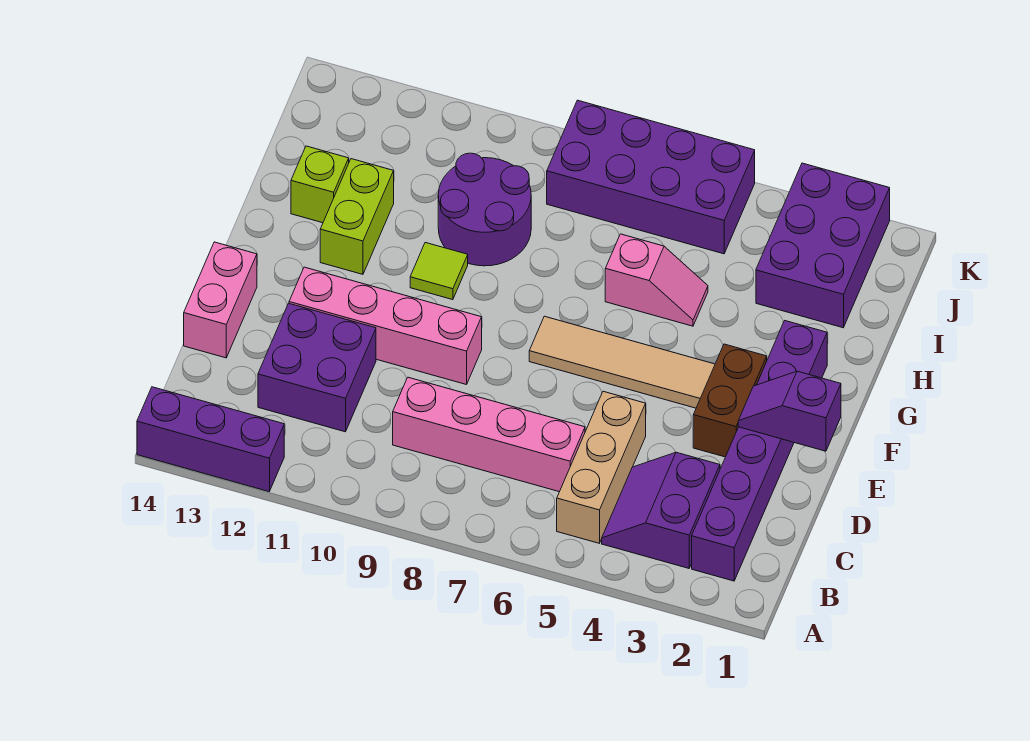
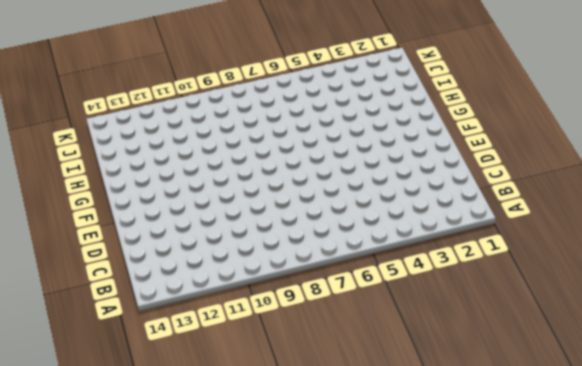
none -> purple brick A12:A14 level 1
none -> purple brick B2:G2 level 1
none -> purple slope B3:C4 level 1 top 3

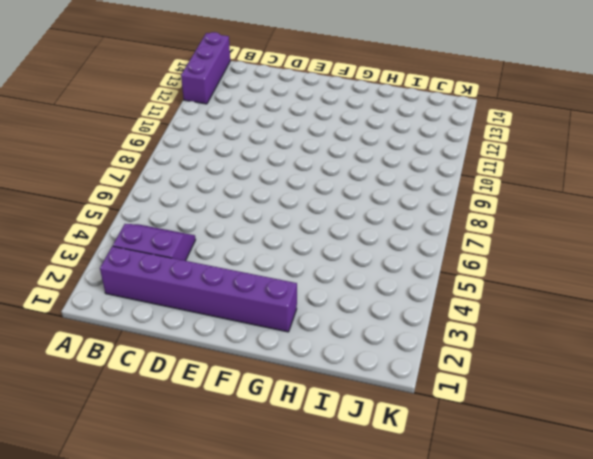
none -> tan brick B5:D5 level 1
none -> pink brick C6:C9 level 1
none -> purple brick C11:D12 level 1

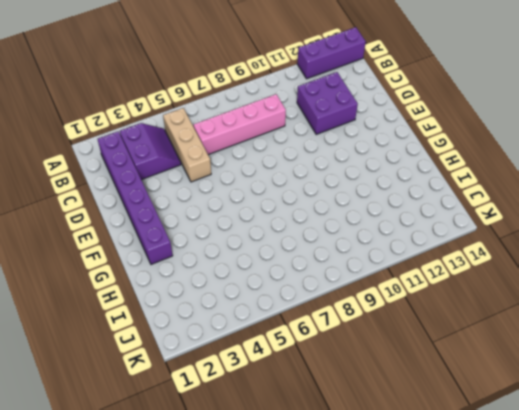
none -> pink brick D14:E14 level 1
none -> brown brick E3:F3 level 1
none -> pink brick E9:E12 level 1

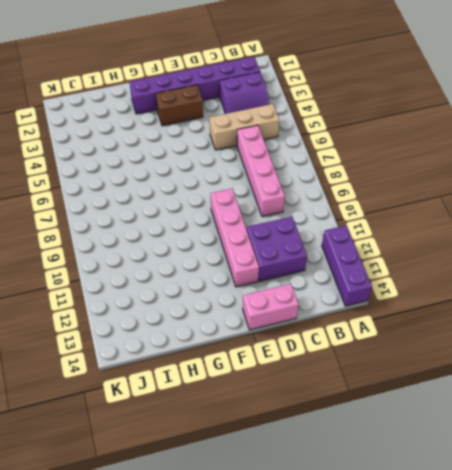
none -> tan tile F4:F7 level 1
none -> lime tile G10 level 1
none -> lime brick G12:H12 level 1

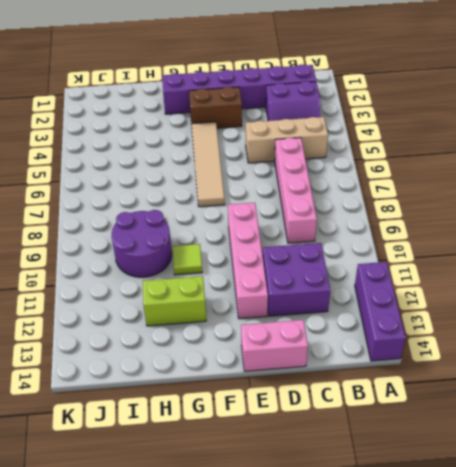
none -> pink slope H5:H6 level 1 top 6
none -> lime brick H13 level 1
none -> purple brick I2:K3 level 1

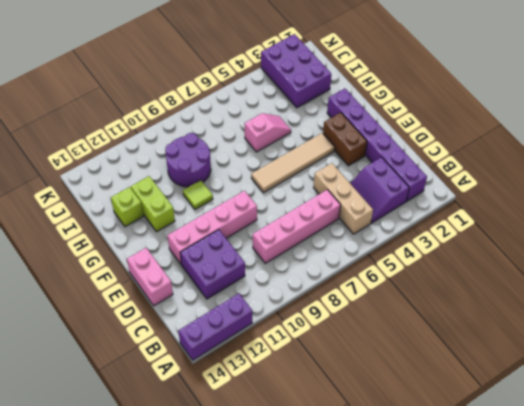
none -> purple brick J5:K8 level 1
none -> purple slope E1:E2 level 2 top 1

